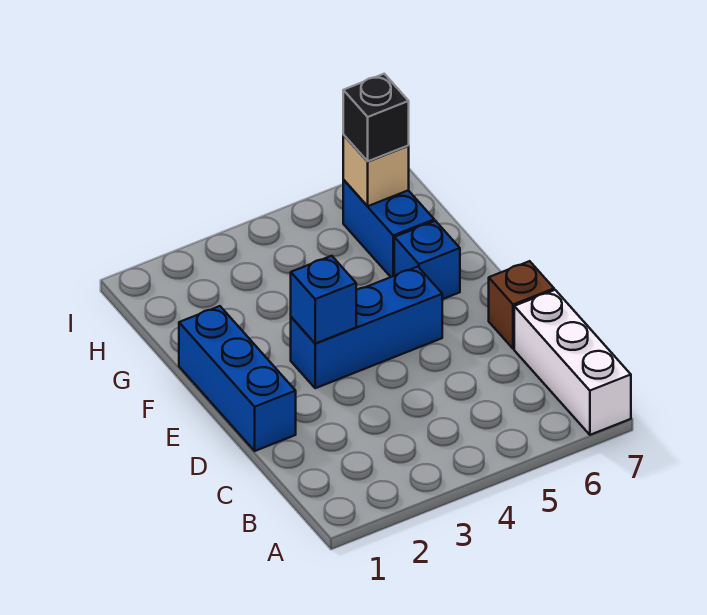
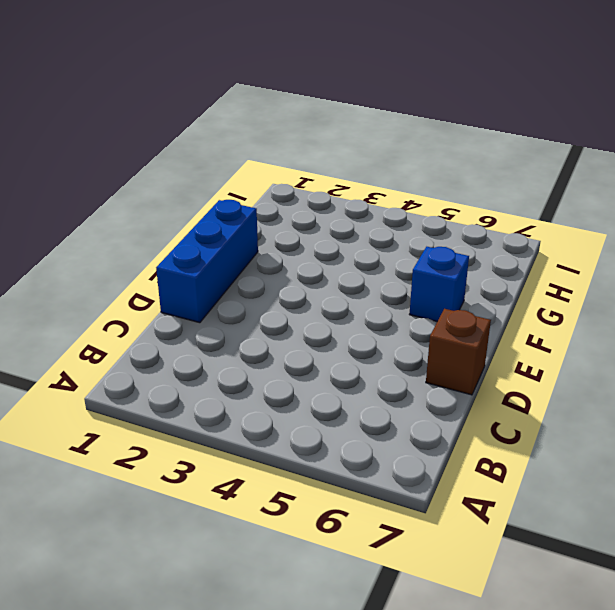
none -> white brick A7:C7 level 1
none -> blue brick E3:E5 level 1

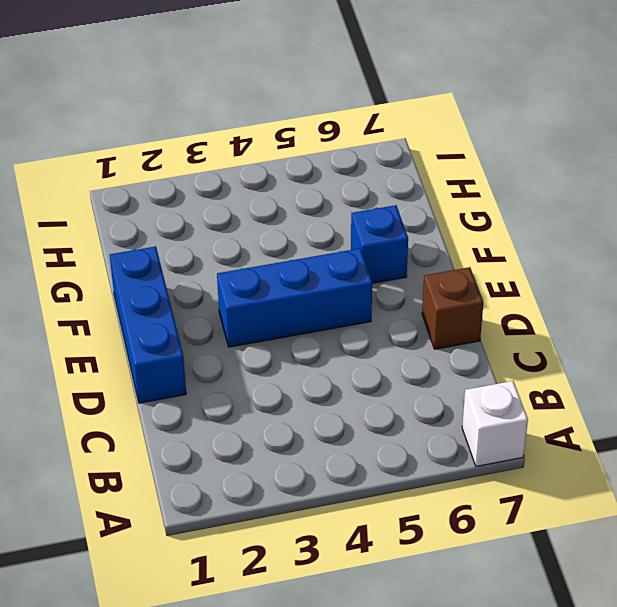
white brick A7 level 1 -> white brick A7:C7 level 1
none -> blue brick G6:H6 level 1
none -> blue brick E3 level 2

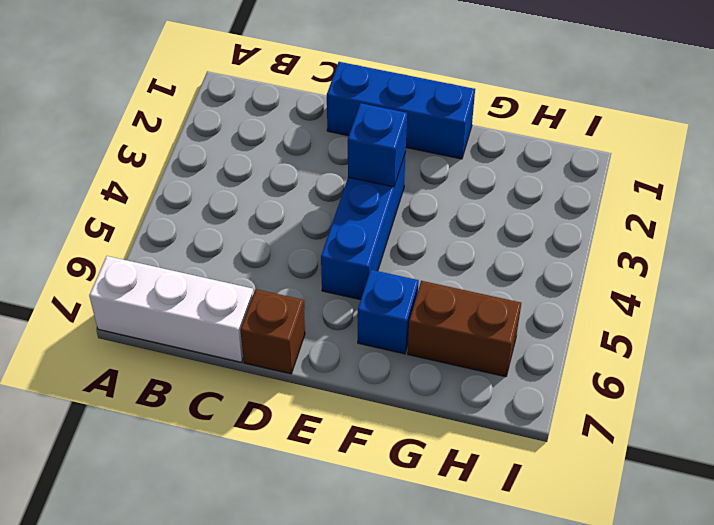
brown brick G6:H6 level 1 -> blue brick G6:H6 level 1
none -> tan brick H6 level 2
none -> black brick H6 level 3

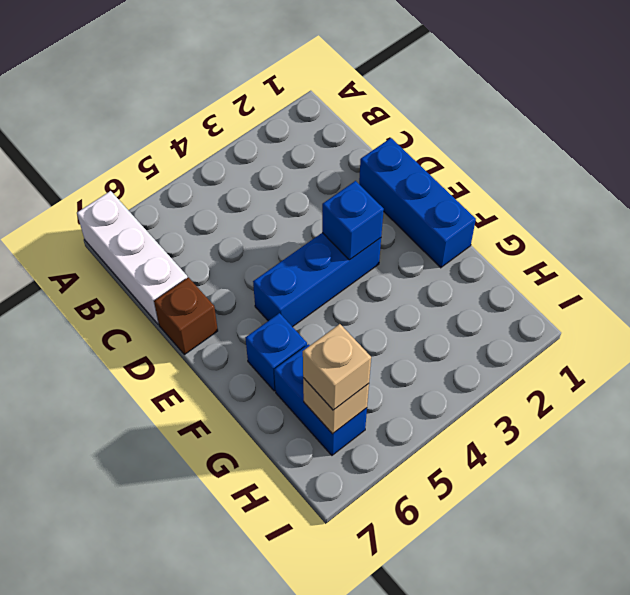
tan brick H6 level 3 -> black brick H6 level 3

